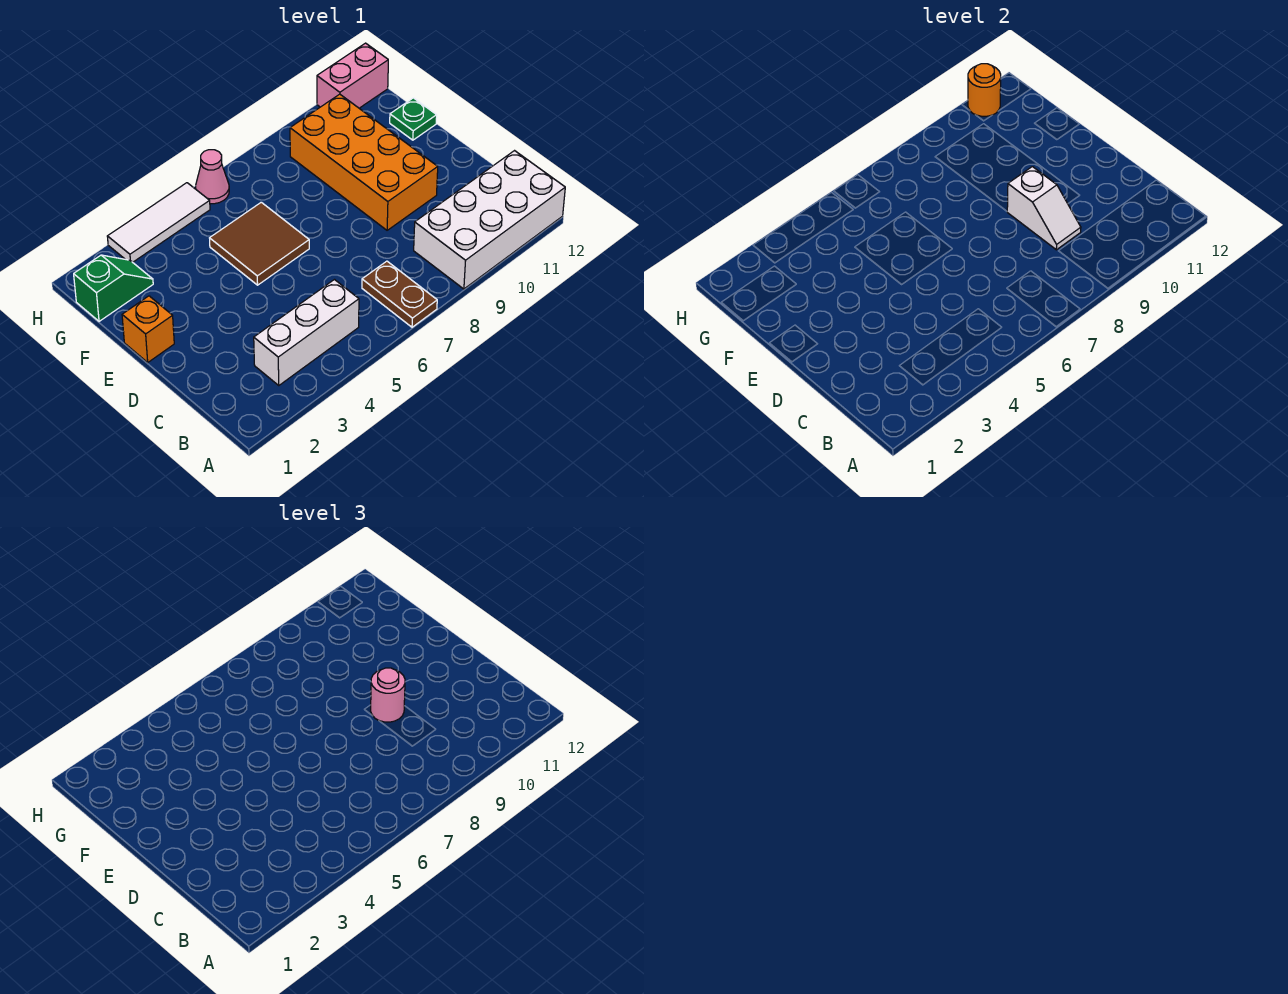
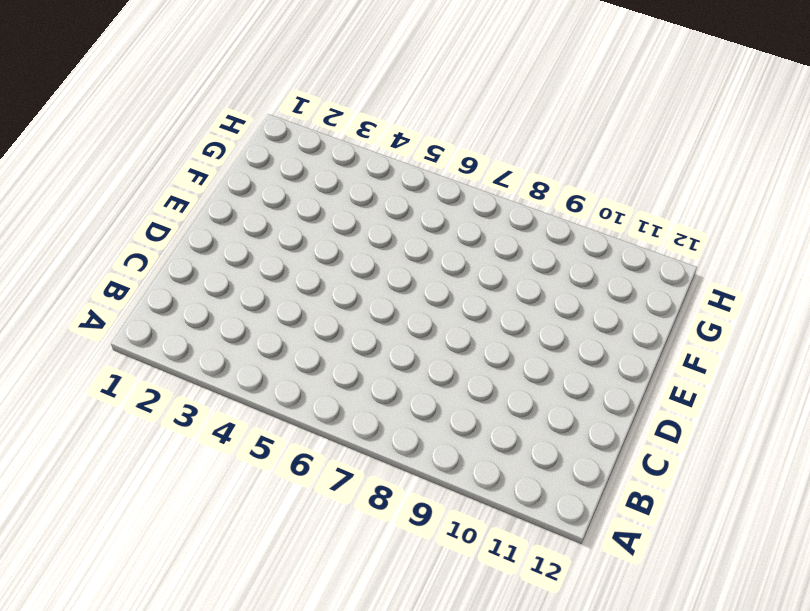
none -> brown plate A7:B7 level 1
none -> white brick A9:B12 level 1
none -> white brick B3:B5 level 1

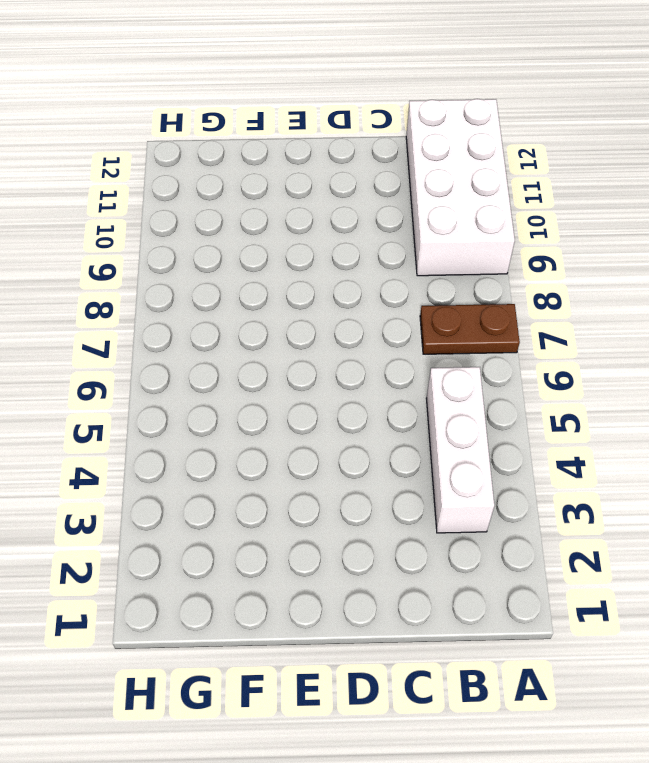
none -> orange brick D9:G10 level 1
none -> orange brick E1 level 1
none -> brown tile E5:F6 level 1

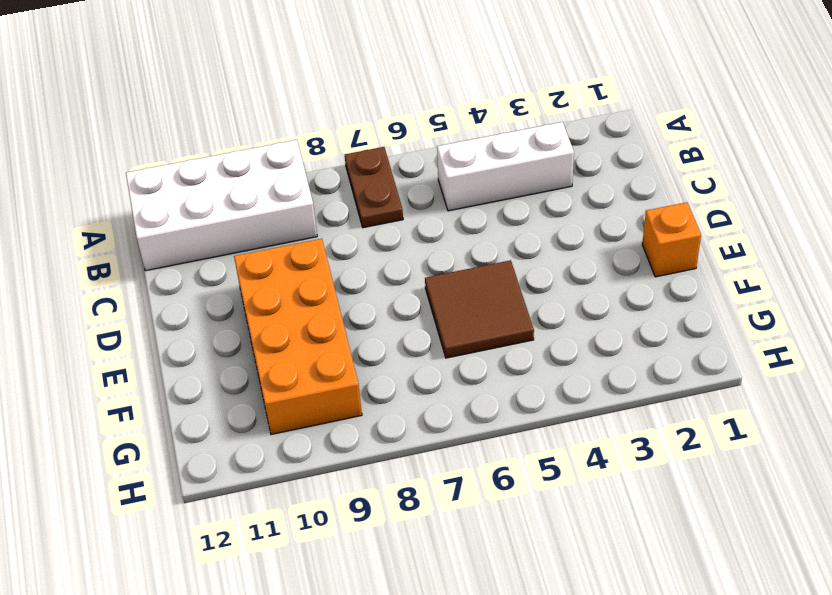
none -> green plate F12 level 1
none -> green slope G1:G2 level 1 top 1
none -> white tile H3:H5 level 1

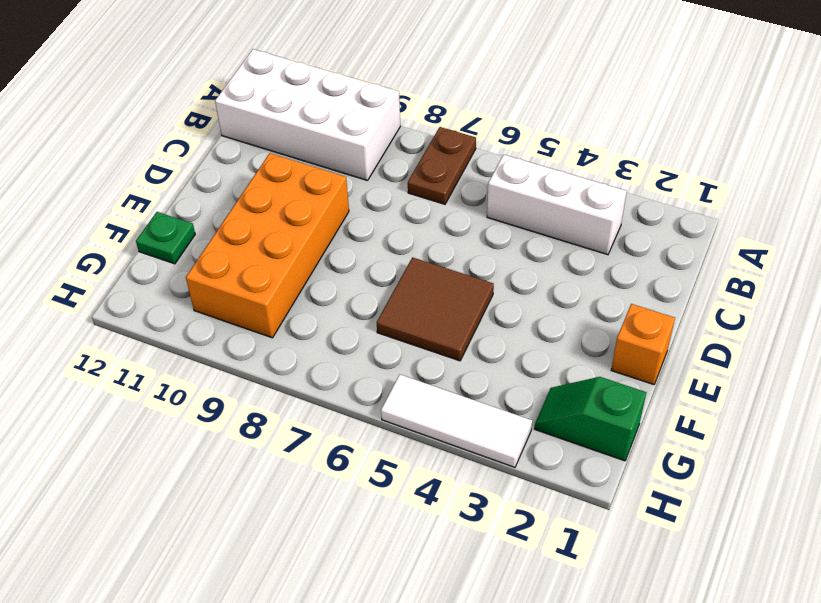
none -> pink cone H6 level 1
none -> pink brick H11:H12 level 1
none -> white slope C9:D9 level 2 top D

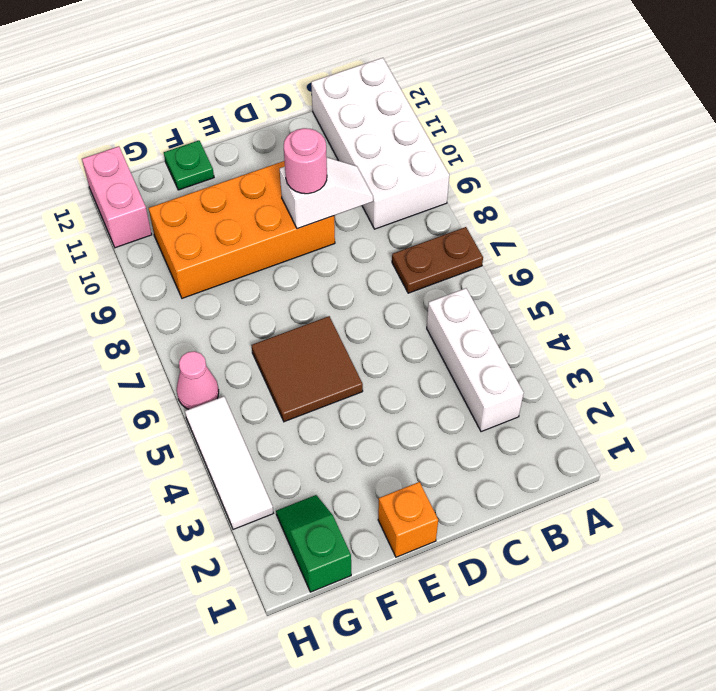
none -> orange round brick H11 level 2

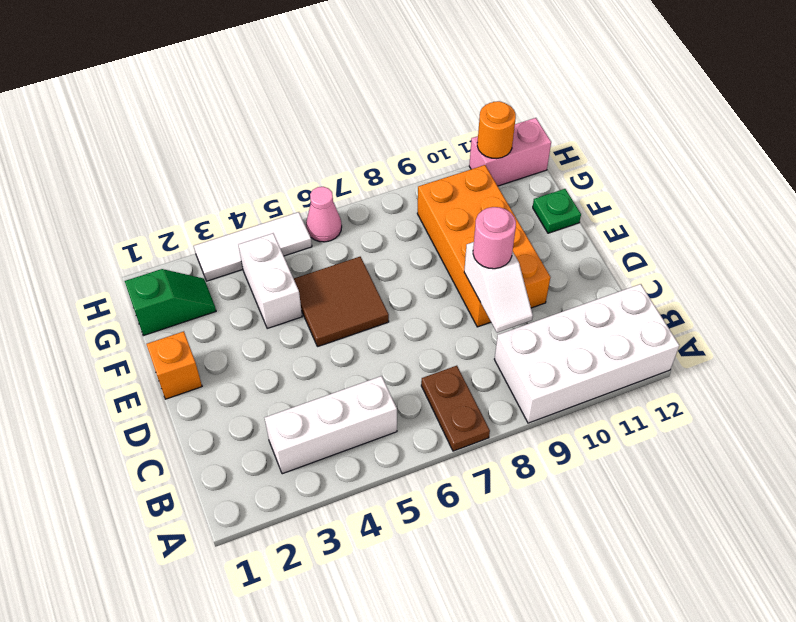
white brick F4:G4 level 1 -> none

